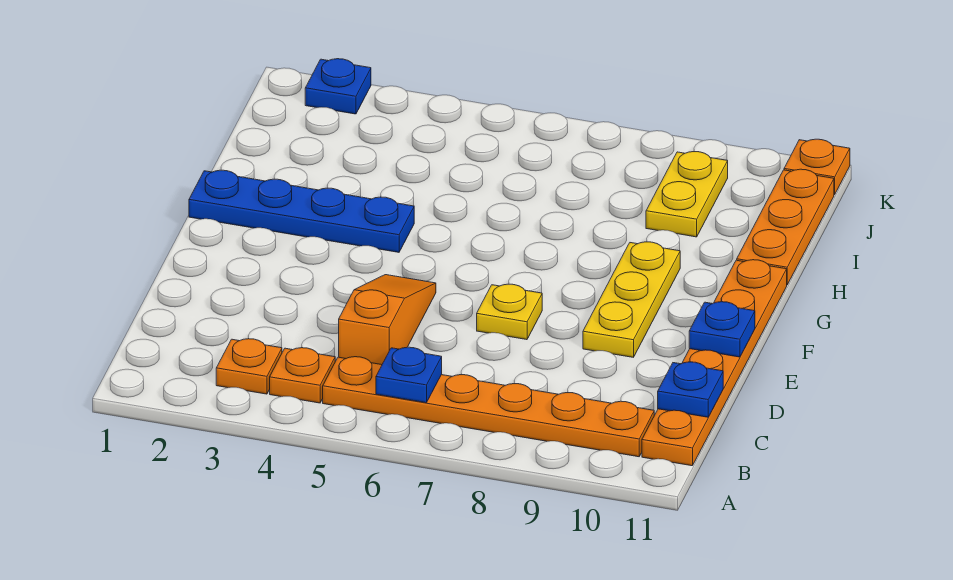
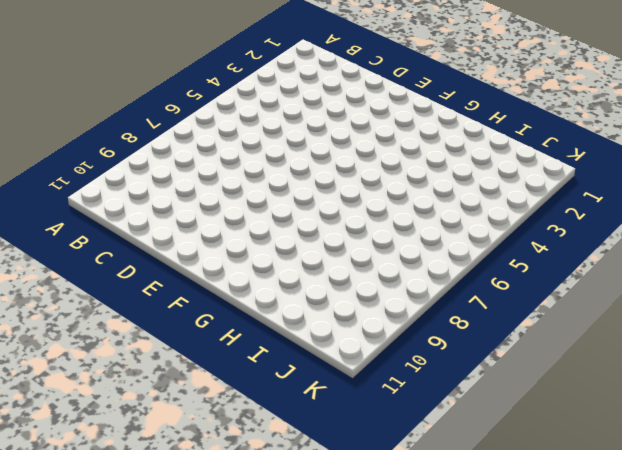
none -> orange plate B3 level 1
none -> orange plate B4 level 1
none -> orange plate B5:B10 level 1

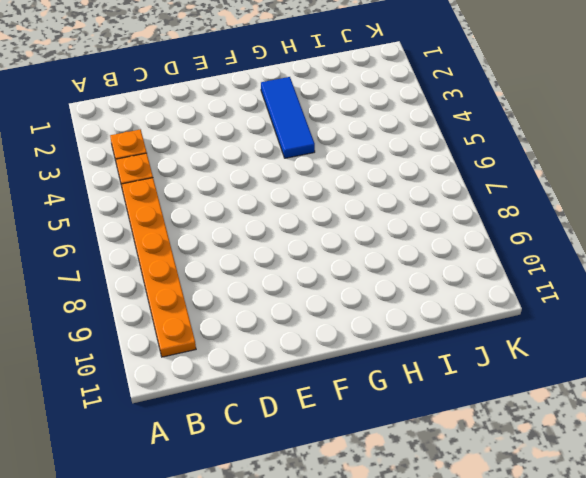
blue tile G2:G4 level 1 -> blue plate G1:G4 level 1
none -> orange plate B11:G11 level 1
none -> orange slope C5:E5 level 1 top C
none -> yellow plate E7 level 1

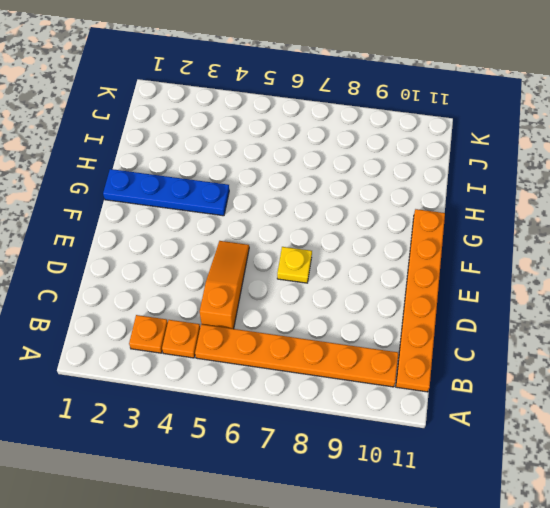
none -> yellow plate E9:G9 level 1
none -> orange plate H11:J11 level 1
none -> yellow plate I9:J9 level 1

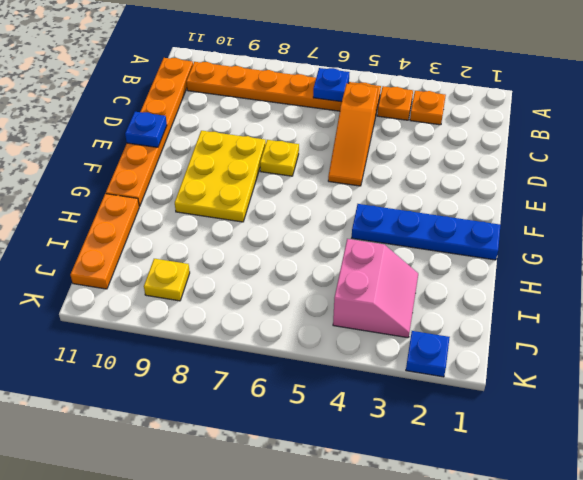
yellow plate E8:G9 level 1 -> yellow plate E9:G9 level 1
pink slope I3:J4 level 1 top 4 -> none
yellow plate J9 level 1 -> yellow plate I9:J9 level 1
none -> orange plate K11 level 1
none -> blue plate C11 level 2

